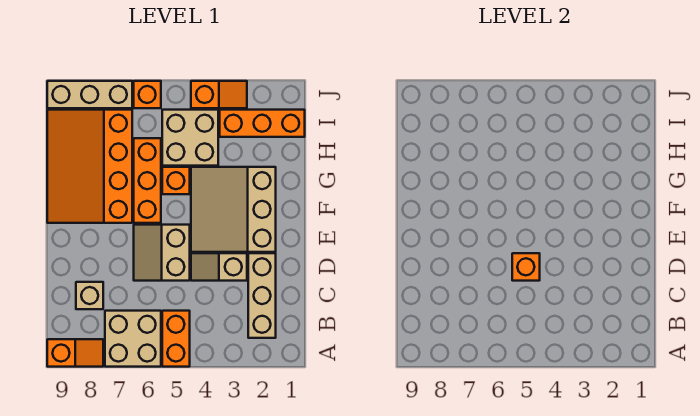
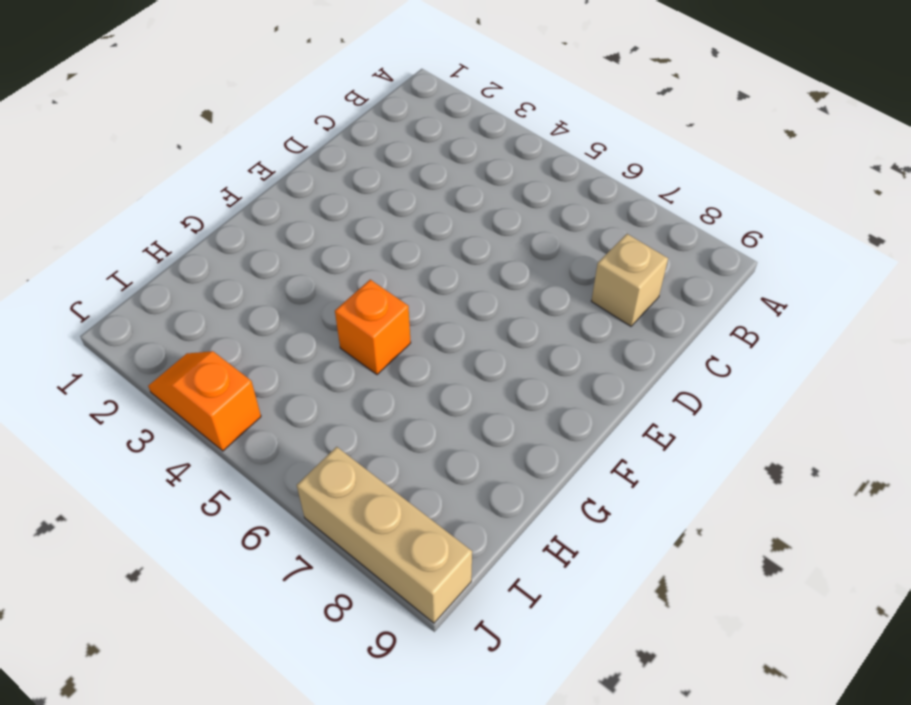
none -> orange brick A5:B5 level 1
none -> tan brick A6:B7 level 1
none -> orange slope A8:A9 level 1 top 9

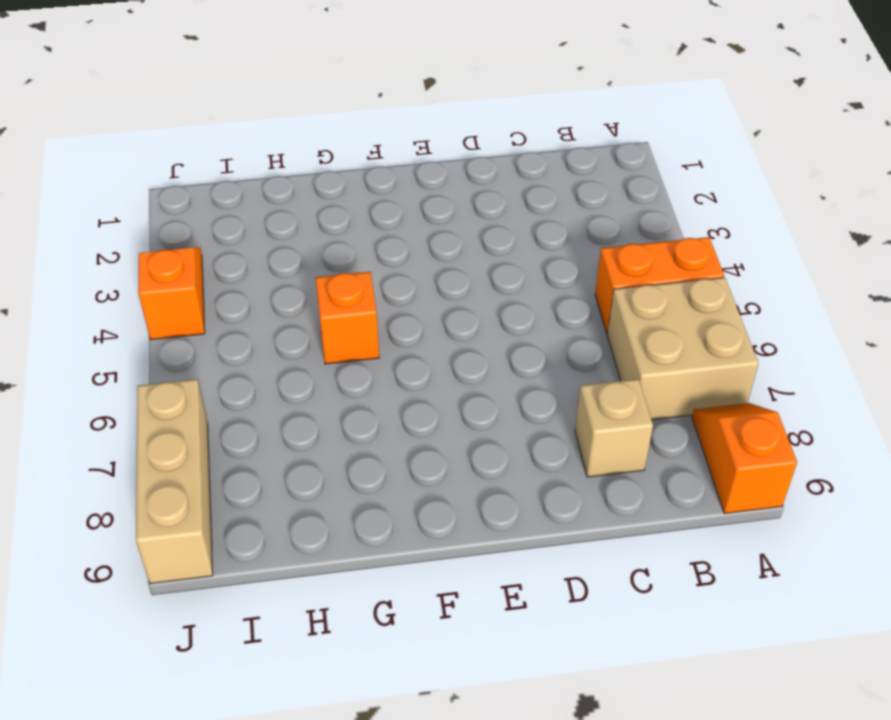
none -> tan brick B2:D2 level 1
none -> tan slope D3:D4 level 1 top 3
none -> tan slope D5:E6 level 1 top 5

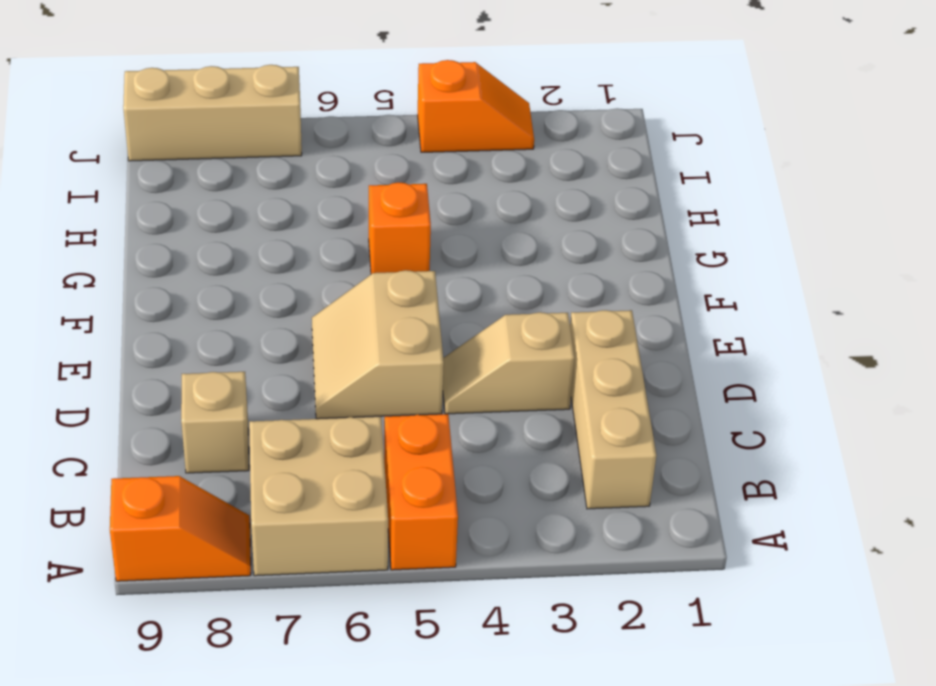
none -> tan slope E2:G4 level 1 top 2
none -> orange brick F6:H6 level 1
none -> orange slope F7:I9 level 1 top 7

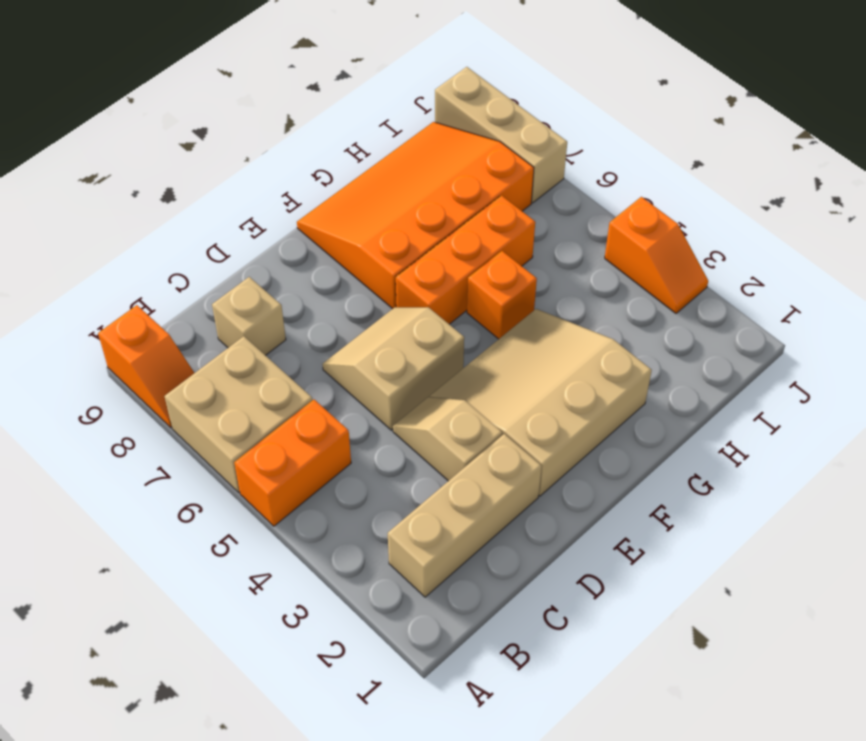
none -> tan brick H4:I5 level 1
none -> orange brick I1:I3 level 1
none -> orange brick J6 level 1

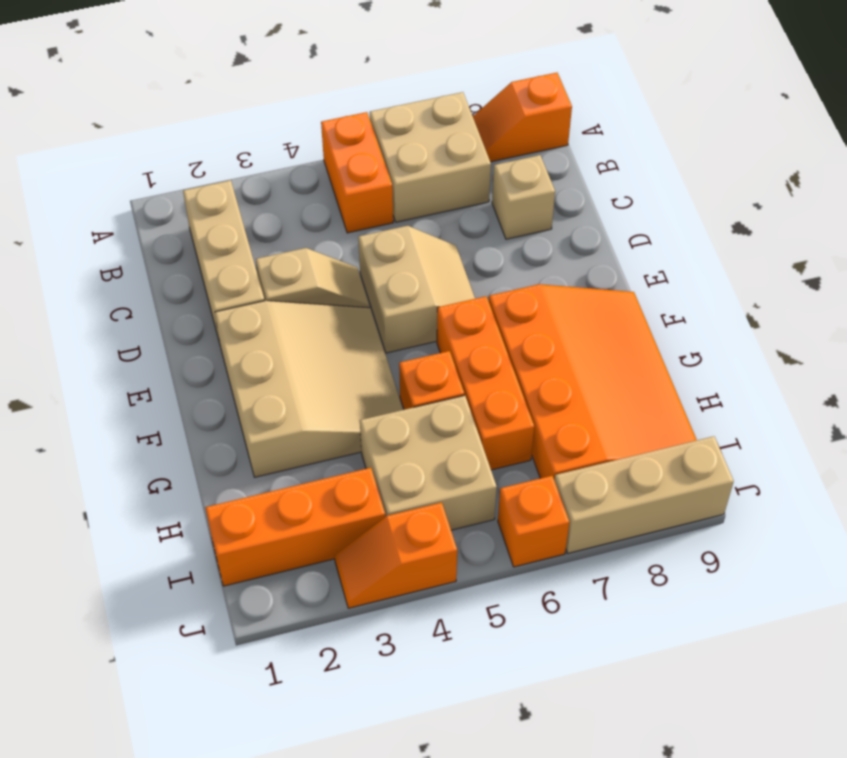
none -> orange brick D5 level 2

